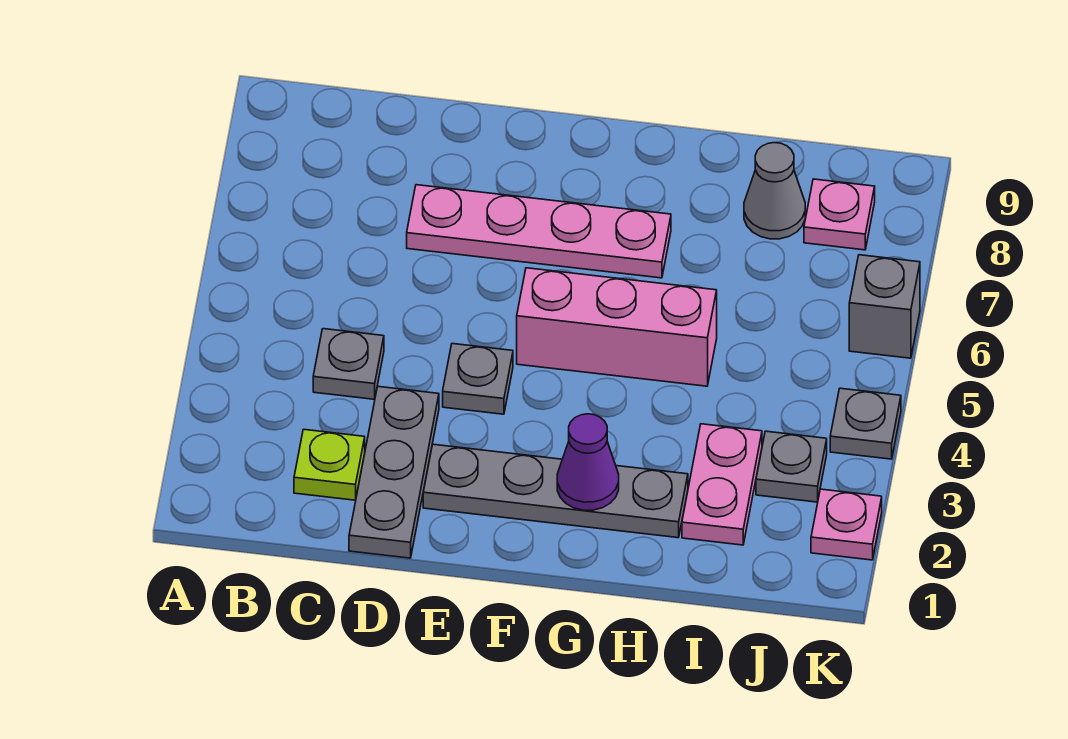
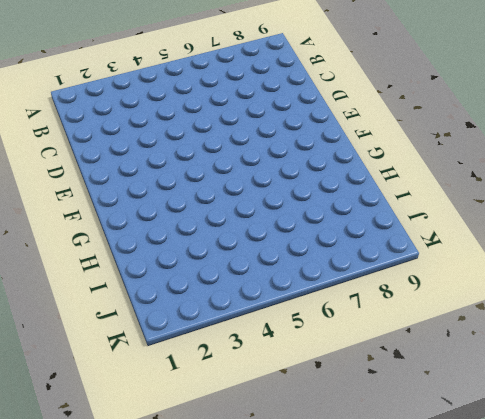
none -> lime plate C2 level 1
none -> grey plate C4 level 1
none -> grey plate D1:D3 level 1

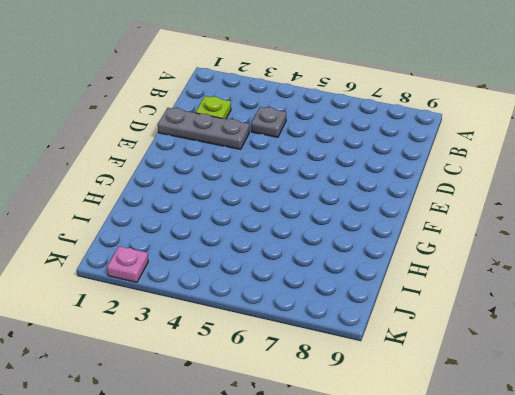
none -> pink plate D7:G7 level 1
none -> grey plate E2:H2 level 1
none -> grey plate E4 level 1

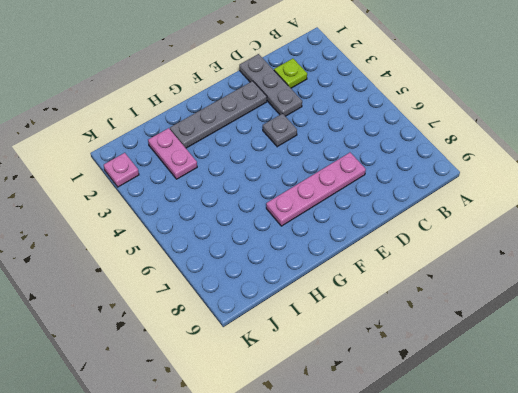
none -> grey plate C4 level 1
none -> pink brick F5:H5 level 1
none -> grey cone I8 level 1

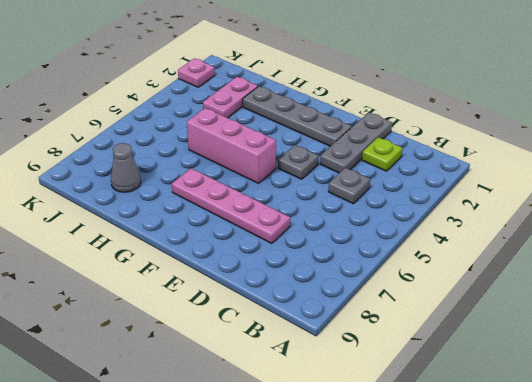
none -> grey plate J3 level 1
none -> pink plate J8 level 1
none -> grey plate K4 level 1

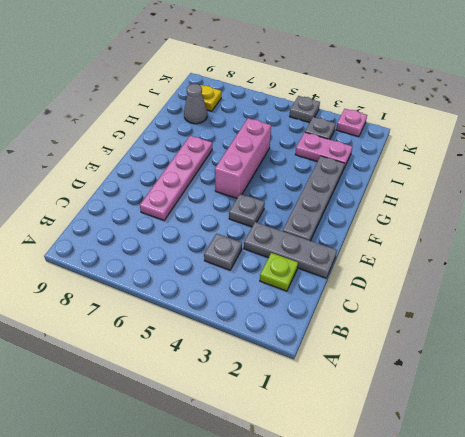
yellow plate J8 level 1 -> pink plate J8 level 1
none -> grey brick K6 level 1
none -> purple cone G2 level 2

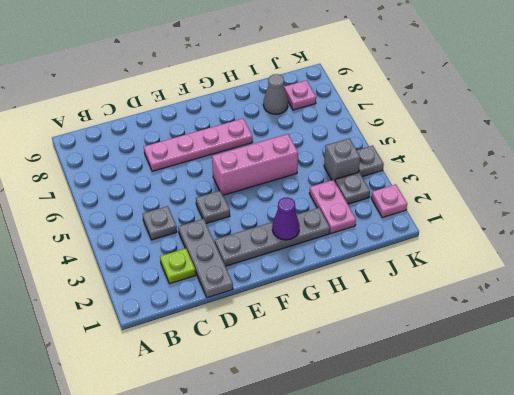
grey brick J4 level 1 -> grey brick K6 level 1

